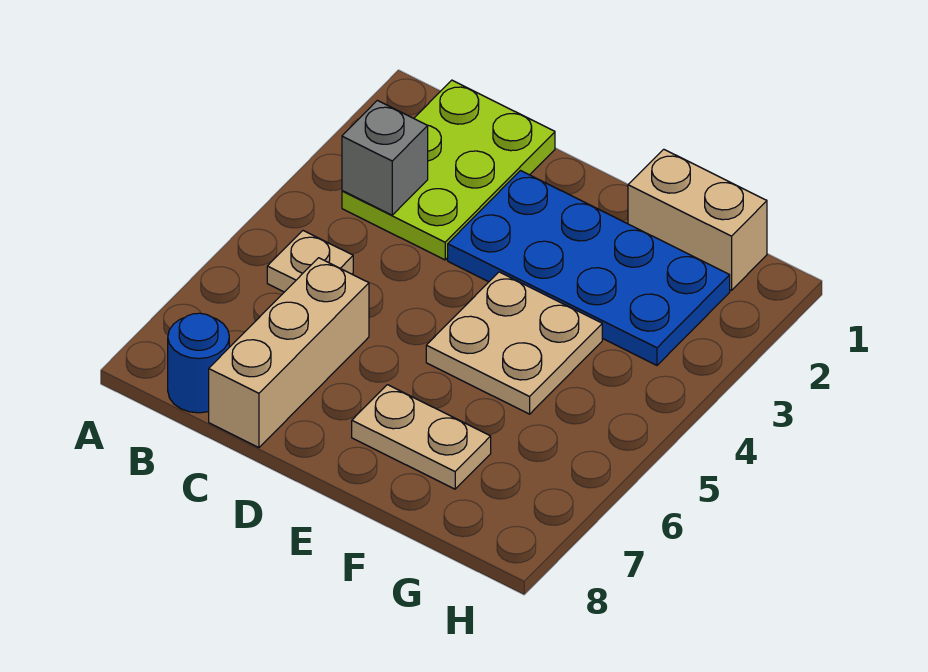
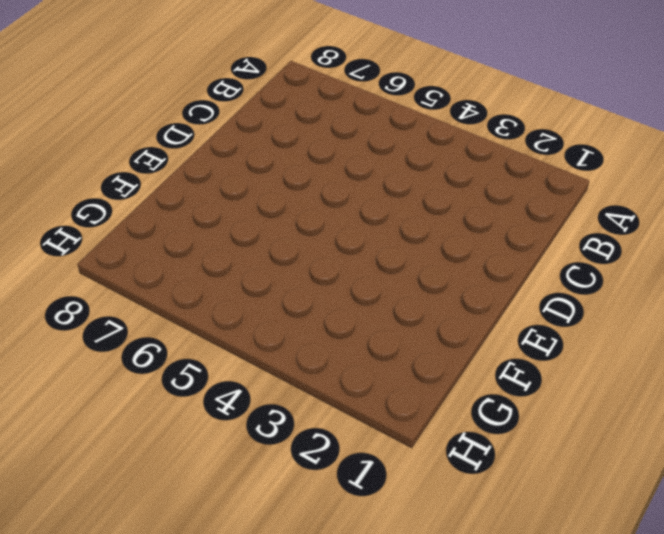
none -> lime plate B1:C3 level 1
none -> tan plate B5 level 1

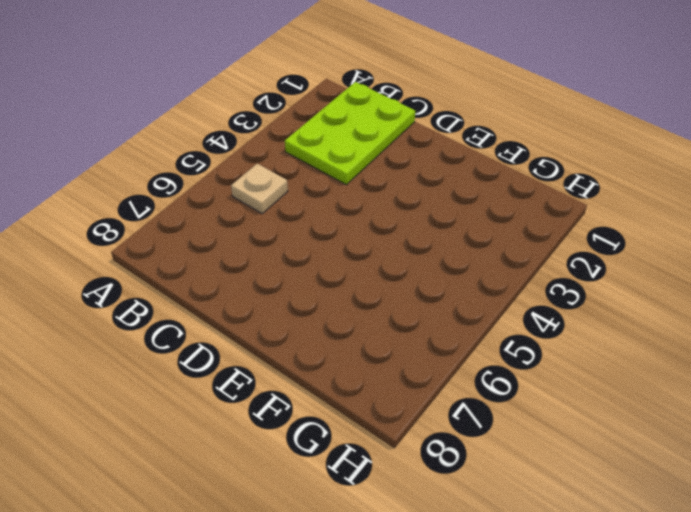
none -> blue round brick B8 level 1
none -> tan brick C6:C8 level 1

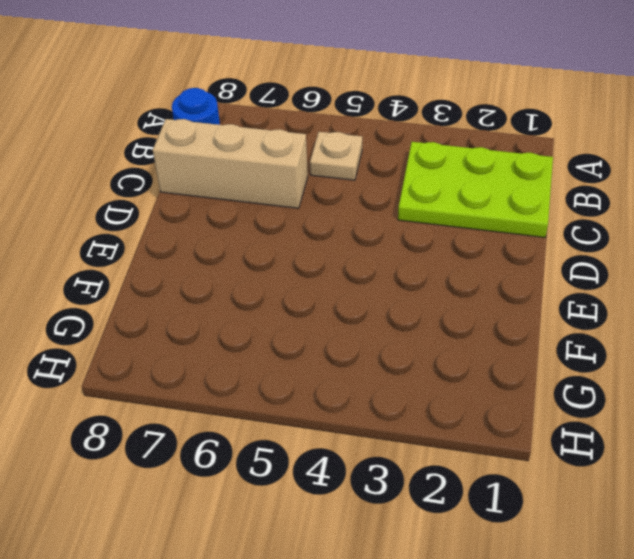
none -> blue plate D2:G3 level 1
none -> tan plate E4:F5 level 1

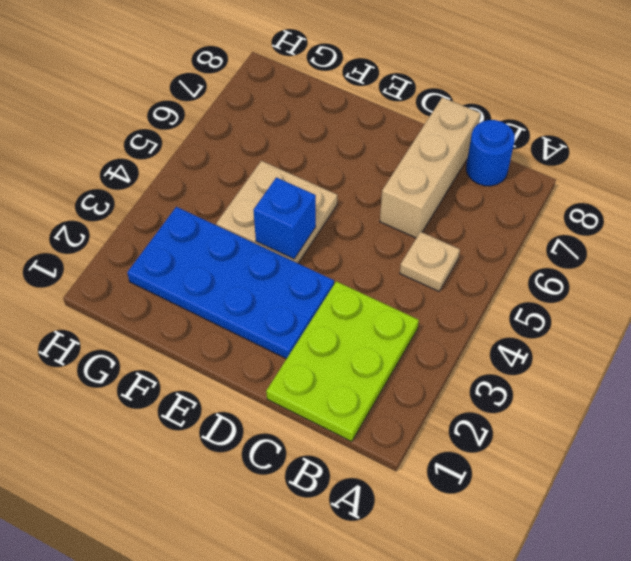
blue brick E4 level 2 -> none
none -> tan plate E7:F7 level 1
none -> tan brick F1:G1 level 1

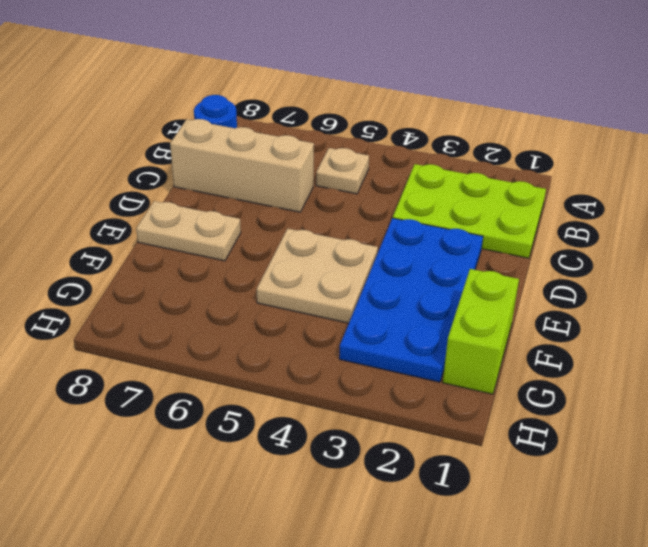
tan plate E7:E8 level 1 -> tan plate E7:F7 level 1
lime brick F1:G1 level 1 -> tan brick F1:G1 level 1
none -> grey brick B3 level 2

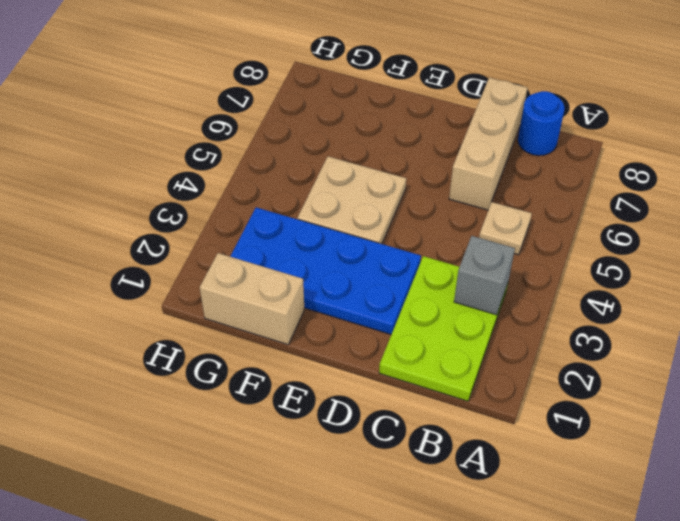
none -> tan plate E7:F7 level 1

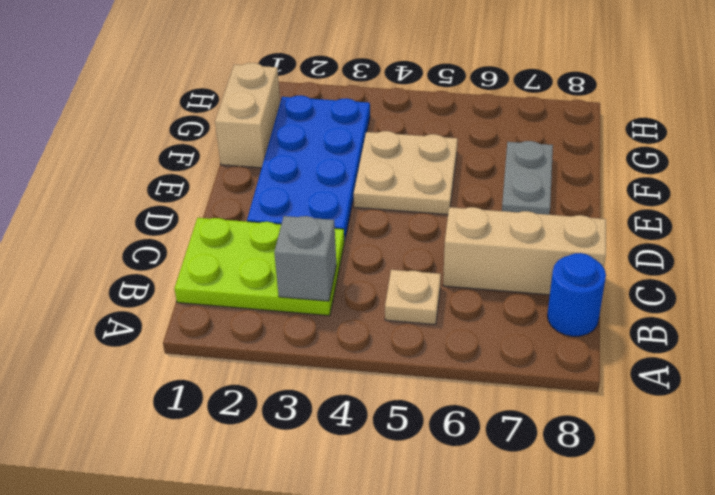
grey plate E7:F7 level 1 -> tan plate E7:F7 level 1

